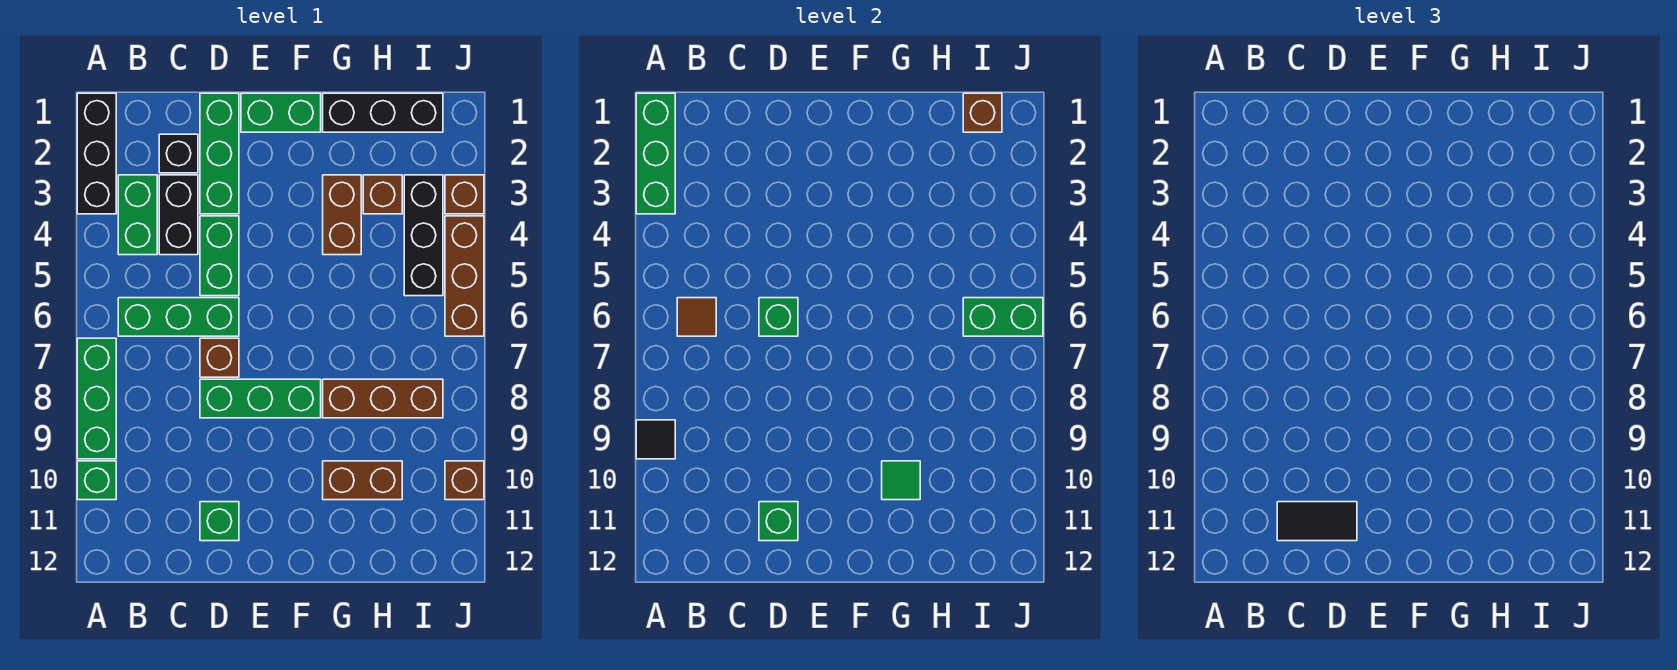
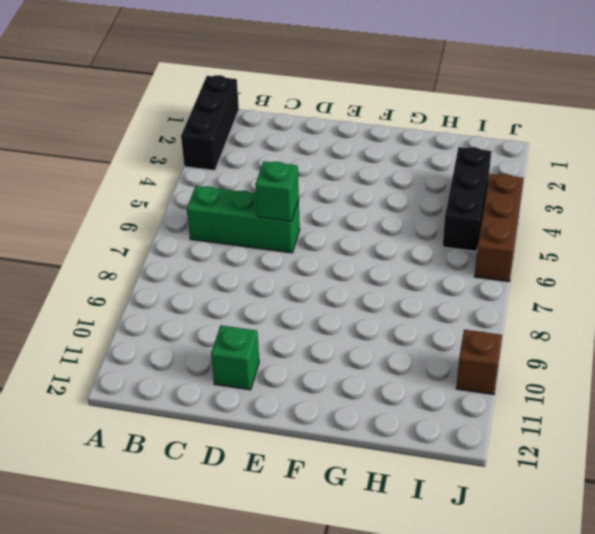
none -> green brick A7:A9 level 1
none -> green brick A10 level 1
none -> green brick B3:B4 level 1
none -> black brick C2 level 1

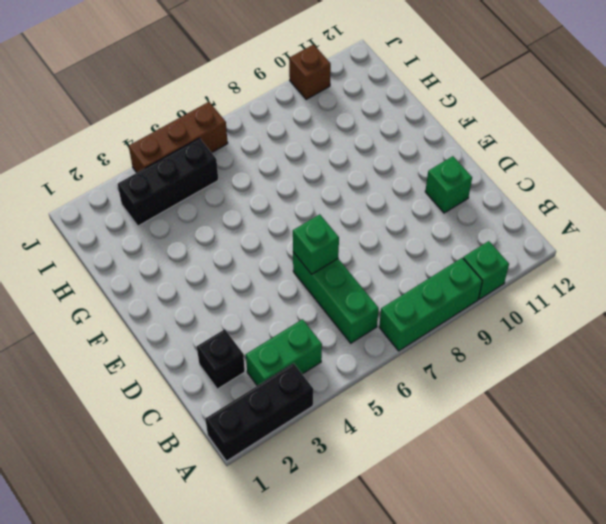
none -> black brick C3:C4 level 1
none -> green brick D1:D3 level 1
none -> green brick D4:D5 level 1
none -> brown brick D7 level 1

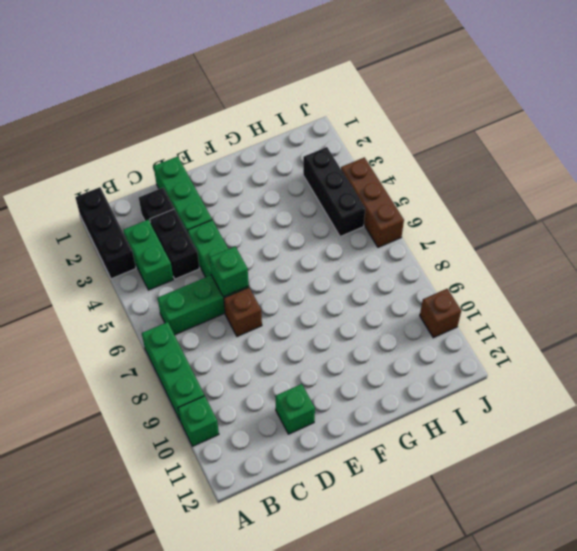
none -> green brick D8:F8 level 1
none -> green brick E1:F1 level 1
none -> black brick G1:I1 level 1
none -> brown brick G3:G4 level 1

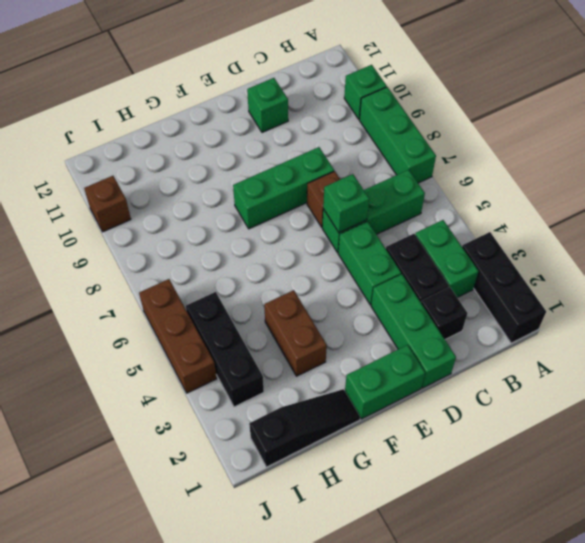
black slope G1:I1 level 1 top I -> black brick G1:I1 level 1
none -> brown brick G8:I8 level 1
none -> brown brick G10:H10 level 1
none -> brown brick H3 level 1
none -> brown brick J3 level 1

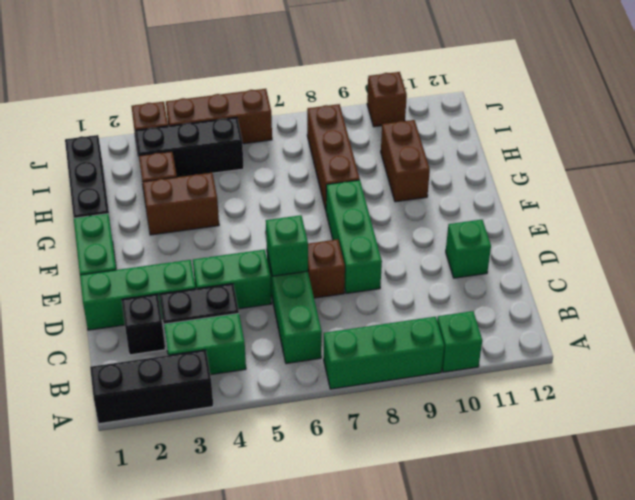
none -> green brick A1:A3 level 2
none -> black tile A9 level 2
none -> brown tile B6 level 2
none -> green brick D11 level 2

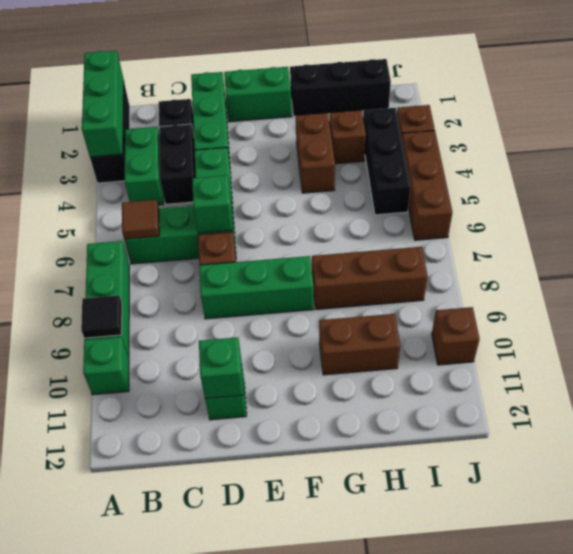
none -> green tile G10 level 2
none -> brown brick I1 level 2
none -> green brick I6:J6 level 2
none -> black tile C11:D11 level 3

